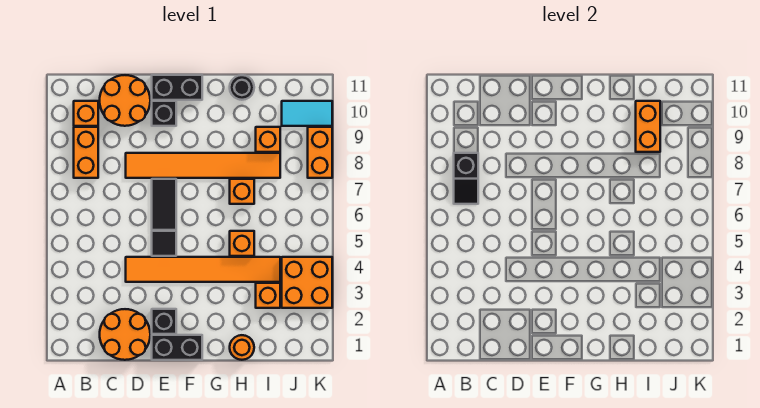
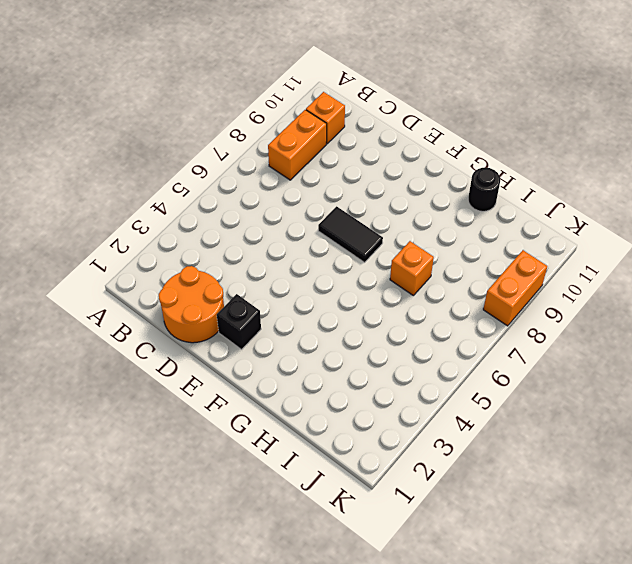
black tile E7:F7 level 1 -> black tile E6:E7 level 1
none -> orange round brick C10:D11 level 1
none -> orange tile D4:I4 level 1
none -> orange tile D8:I8 level 1

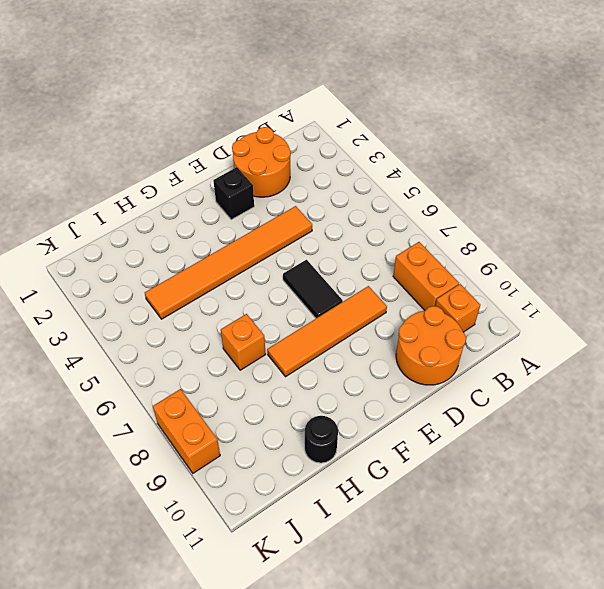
orange tile D8:G8 level 1 -> orange tile D8:I8 level 1
none -> black brick E1:F1 level 1
none -> black tile E5 level 1
none -> black brick E10 level 1

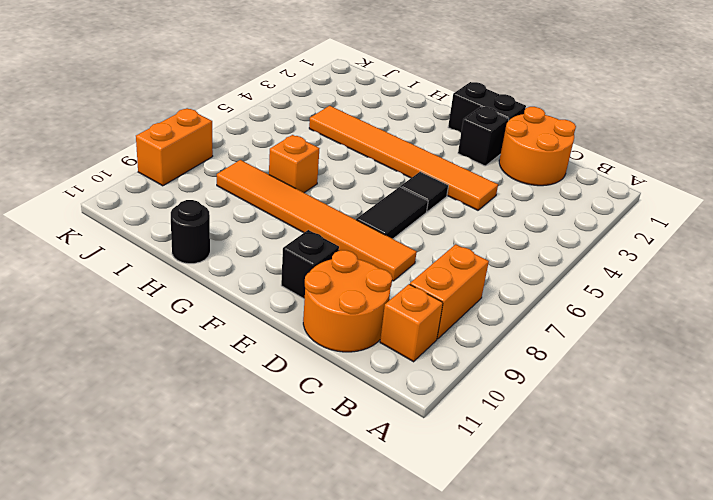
none -> black brick E11:F11 level 1
none -> orange round brick H1 level 1
none -> orange brick H5 level 1

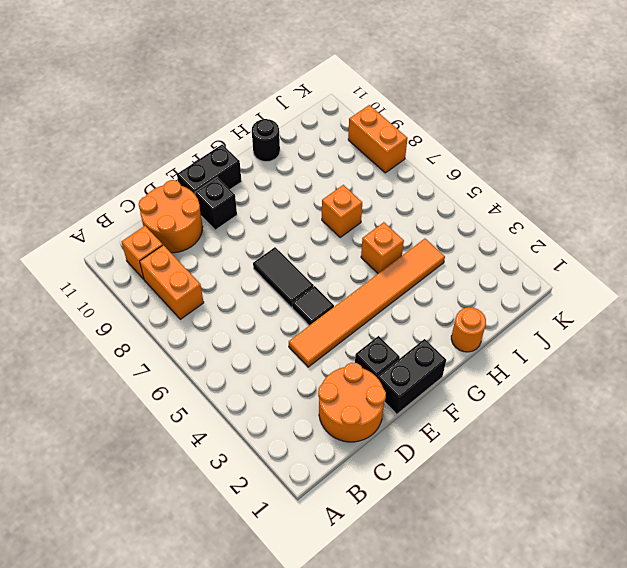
none -> orange tile D8:I8 level 1
none -> orange brick I3 level 1
none -> orange brick I9 level 1

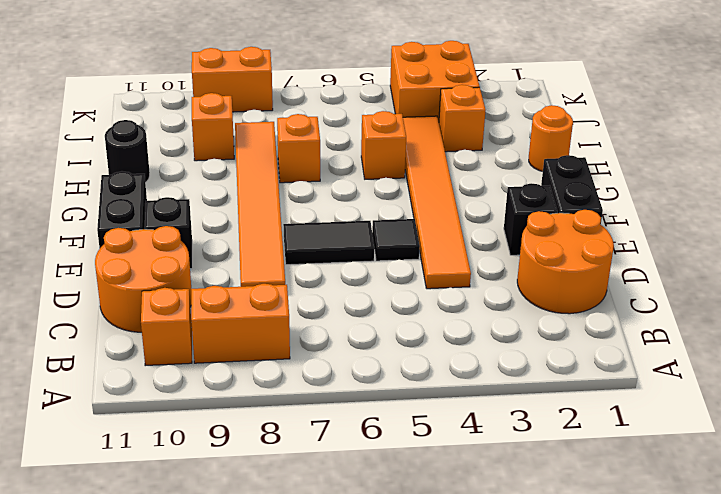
none -> cyan tile J10:K10 level 1
none -> black slope B7:B8 level 2 top 8
none -> orange brick I9:I10 level 2

